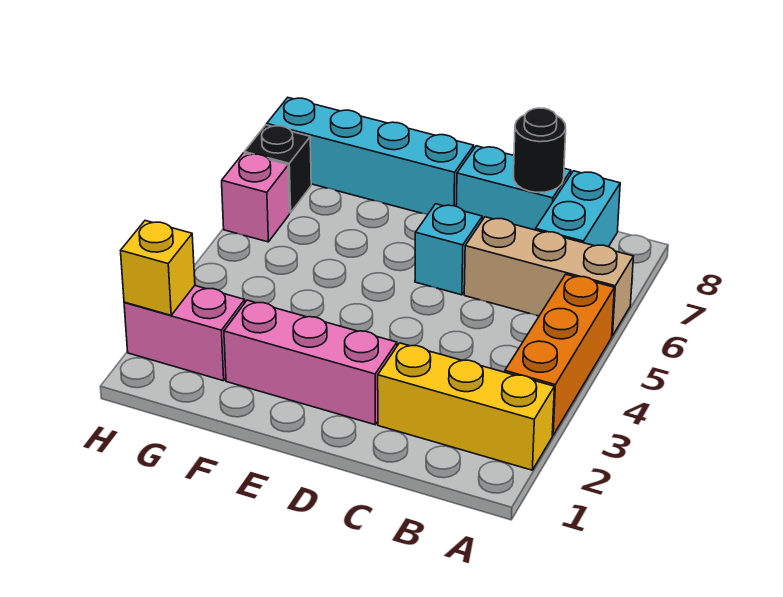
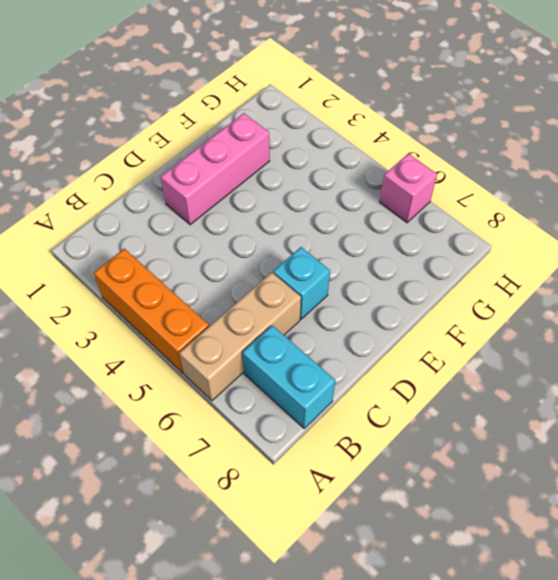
none -> yellow brick A2:C2 level 1
none -> cyan brick C8:D8 level 1
none -> cyan brick E8:H8 level 1

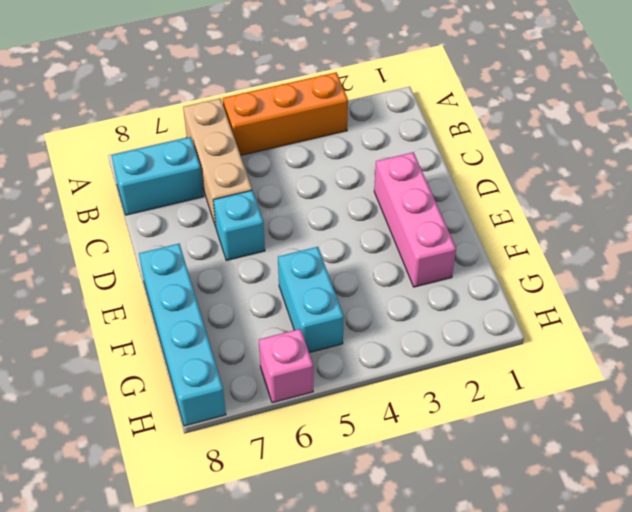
cyan brick F5:G5 level 1 -> cyan brick C8:D8 level 1
none -> yellow brick A2:C2 level 1
none -> pink brick G2:H2 level 1
none -> black brick H7 level 1

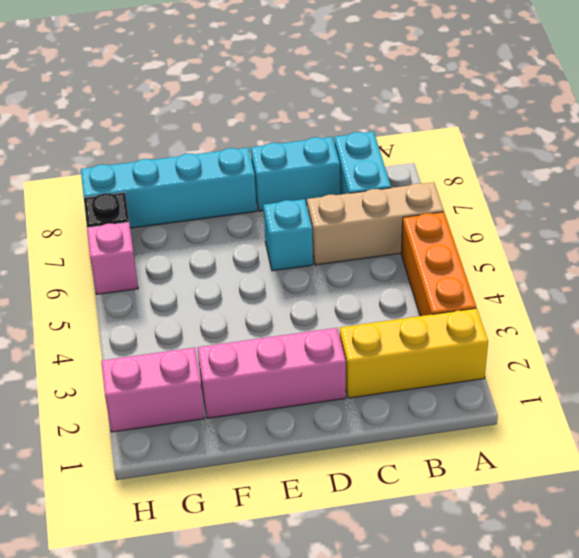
none -> black round brick C8 level 2
none -> yellow brick H2 level 2

